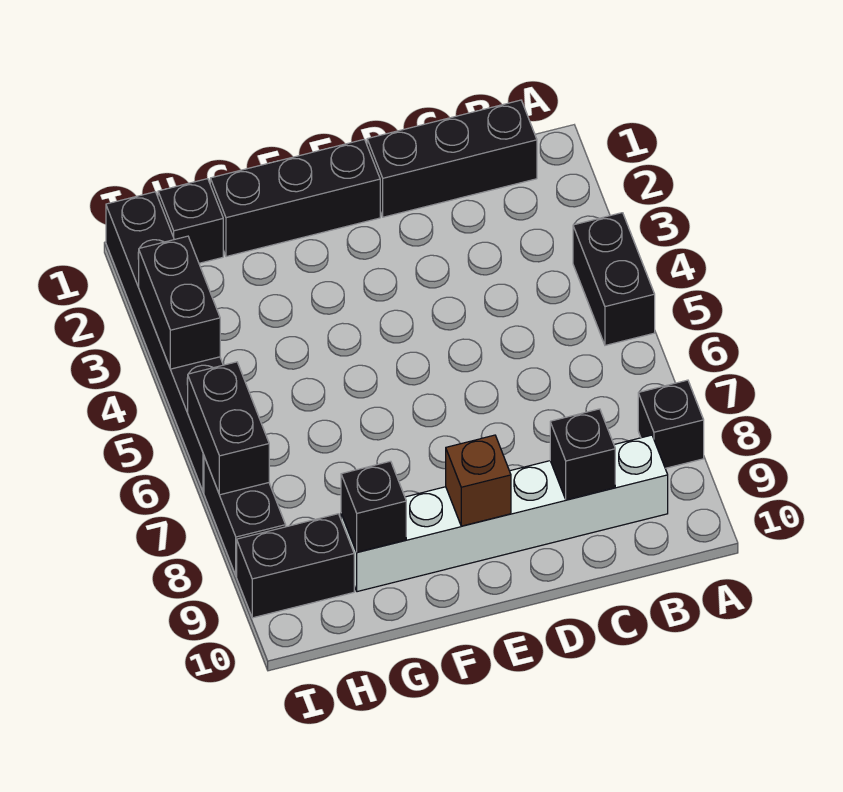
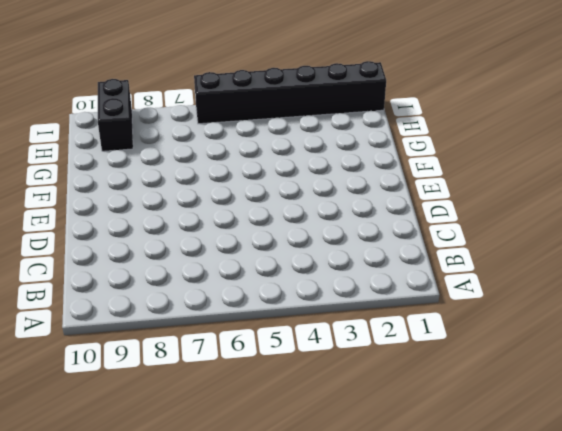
none -> black brick A4:A5 level 1
none -> black brick A8 level 1
none -> black brick B1:D1 level 1

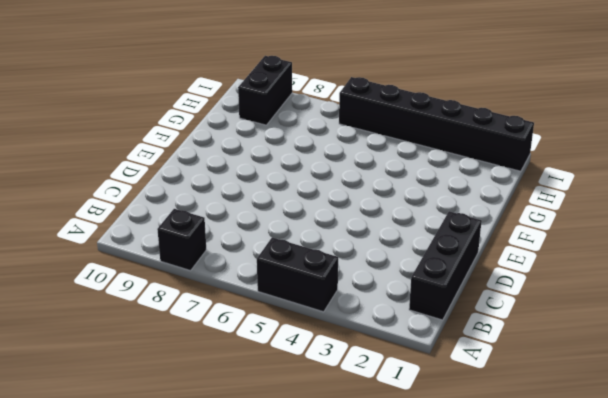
none -> white brick B9:G9 level 1
none -> black brick E1:G1 level 1
none -> black brick H1 level 1

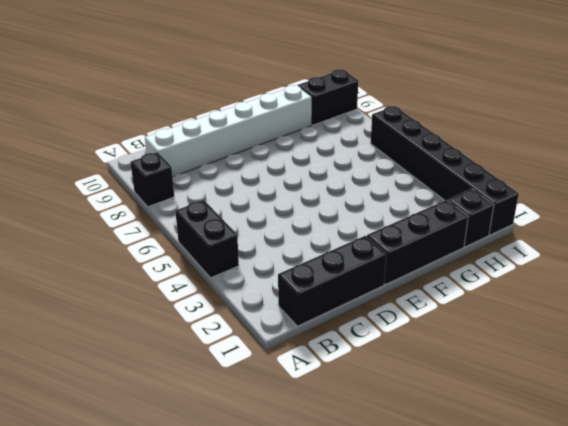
none -> black brick I7:I8 level 1
none -> black brick C9 level 2
none -> brown brick E9 level 2

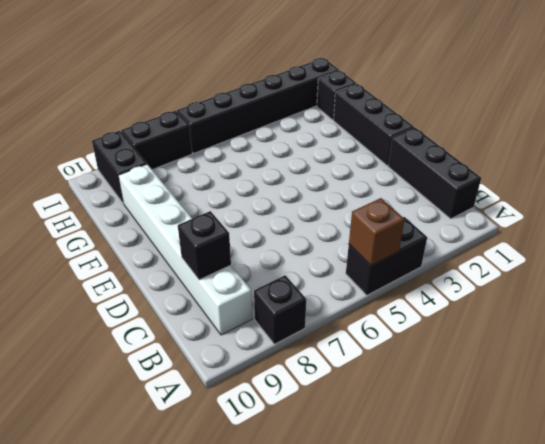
brown brick A5 level 2 -> brown brick E9 level 2
none -> black brick G9 level 2
none -> black brick I3:I4 level 2
none -> black brick I6:I7 level 2

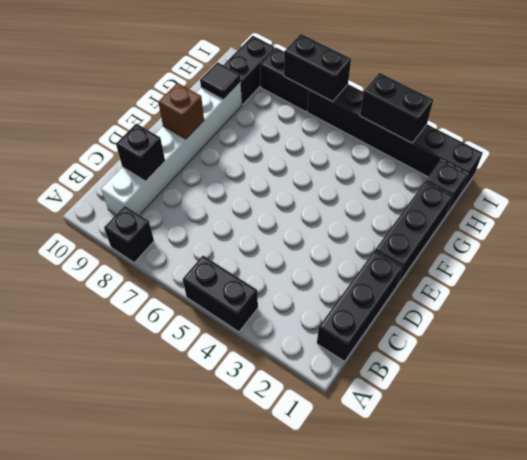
black tile G9 level 2 -> black brick G9 level 2

